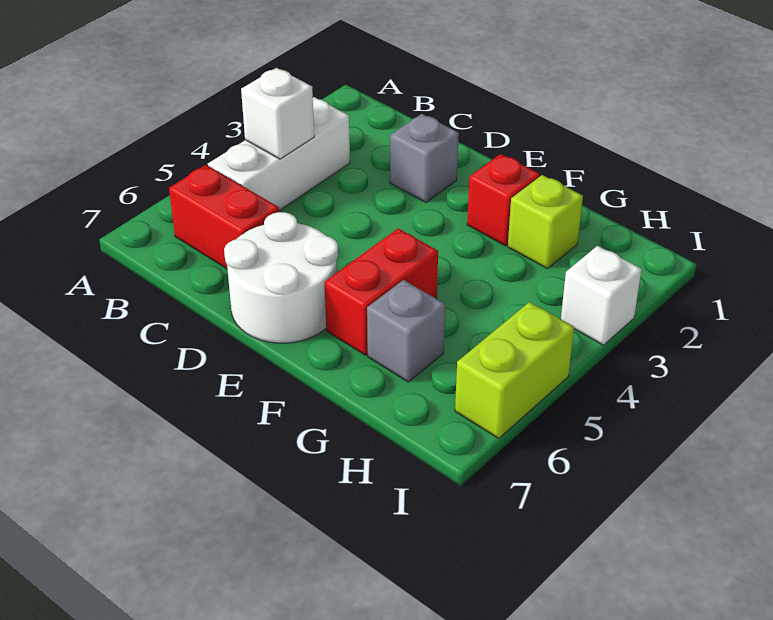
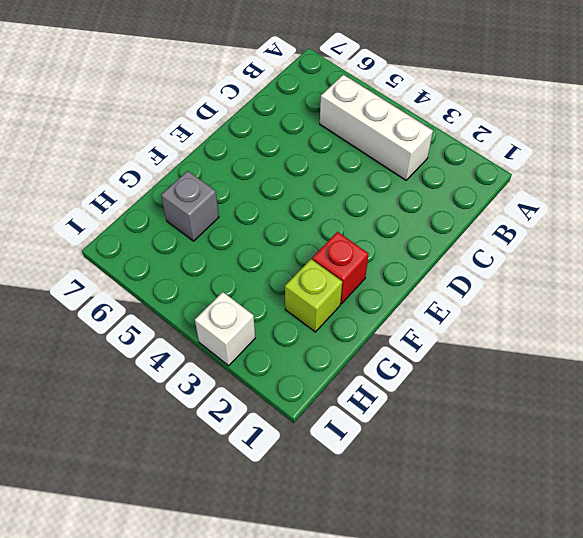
none -> red brick B6:C6 level 1
none -> grey brick D2 level 1

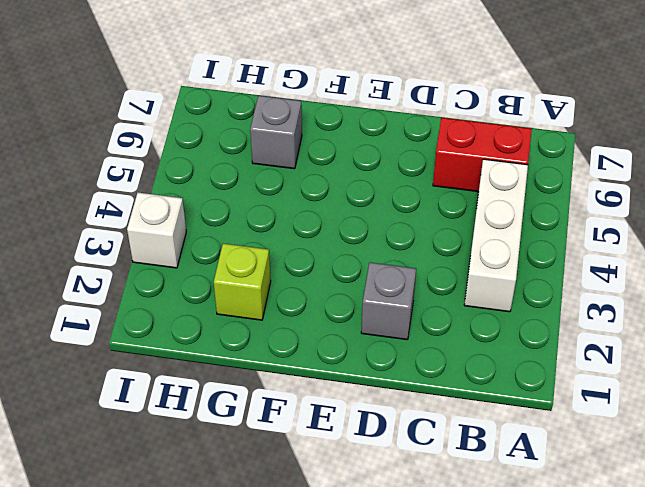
none -> white round brick D6:E7 level 1
none -> red brick F2 level 1

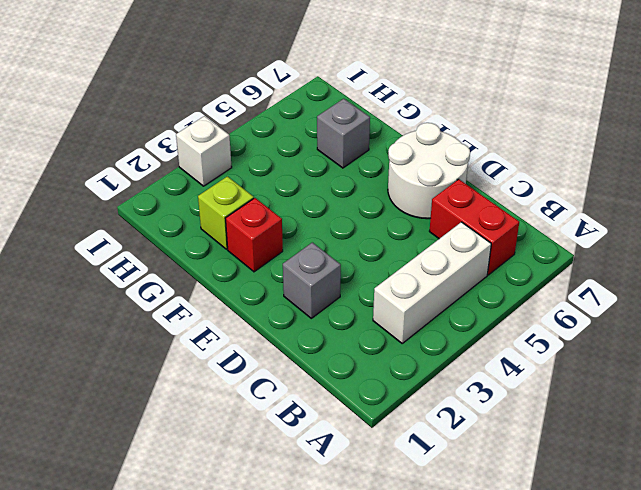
none -> red brick F5:F6 level 1
none -> lime brick I5:I6 level 1

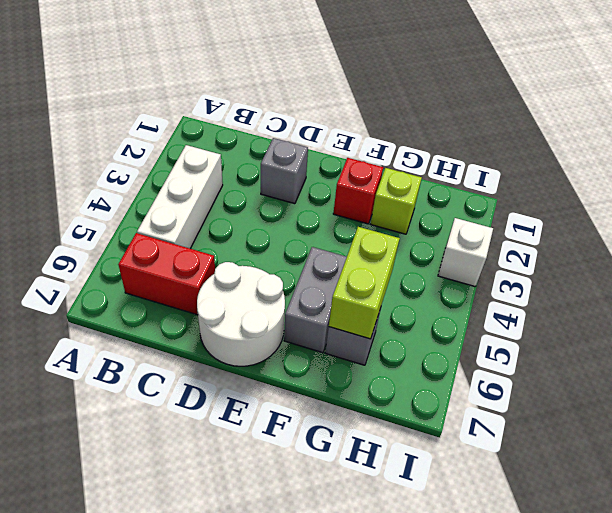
grey brick F5:F6 level 1 -> red brick F5:F6 level 1
lime brick G5:G6 level 2 -> lime brick I5:I6 level 1
none -> white brick B4 level 2

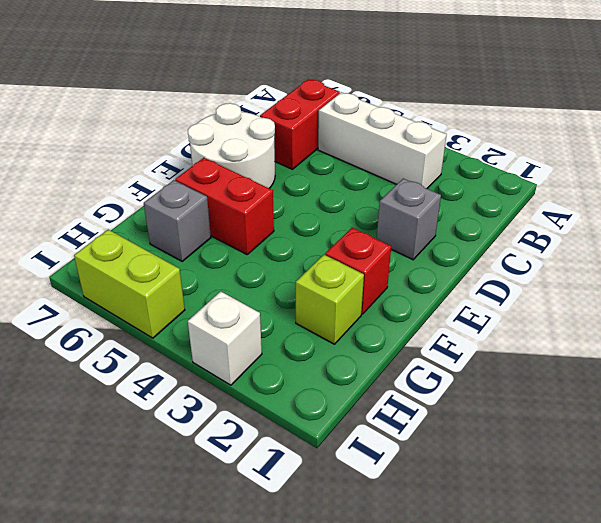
none -> white brick B4 level 2

